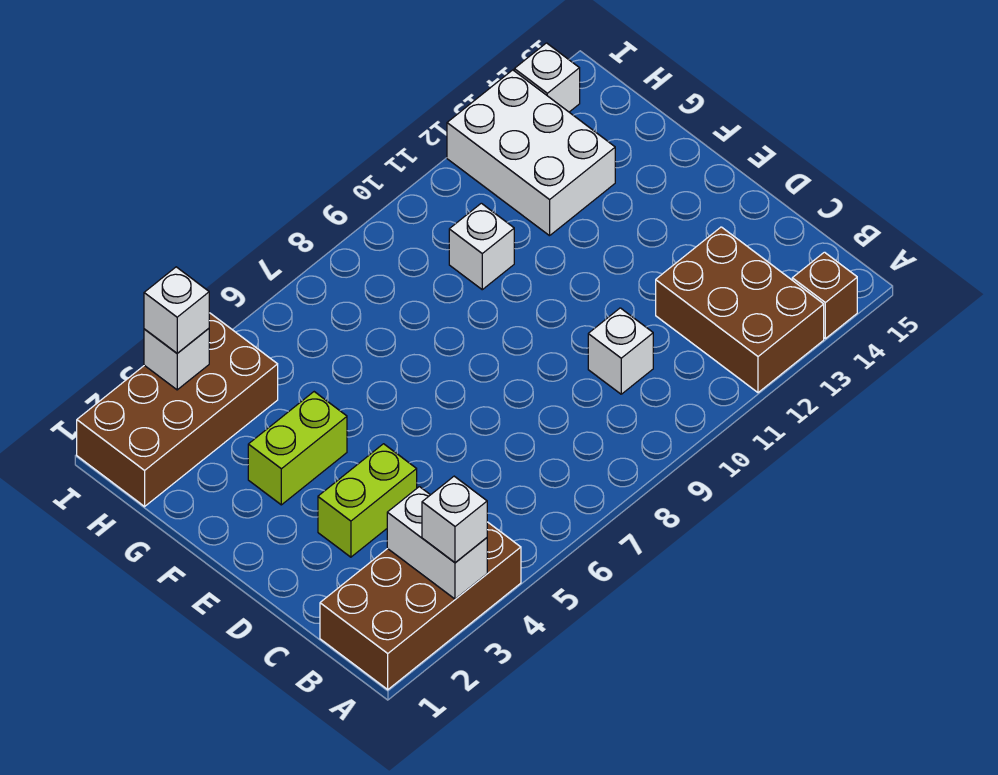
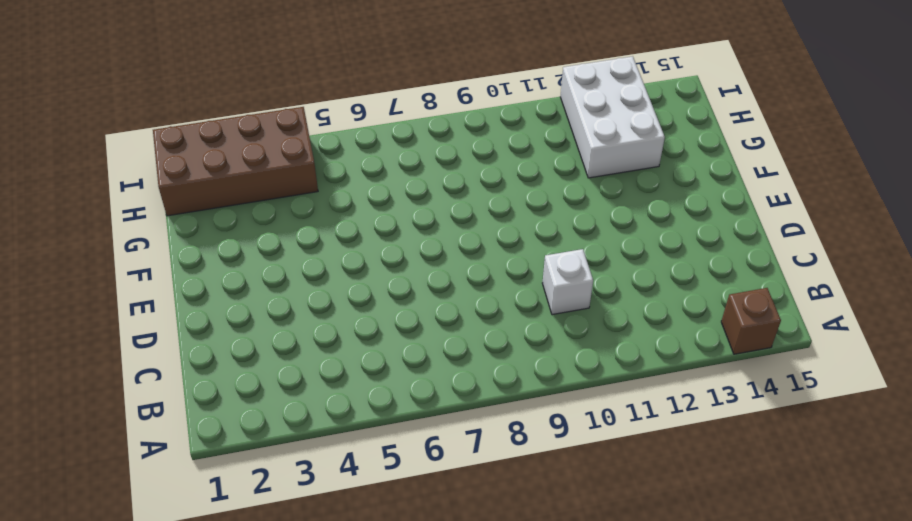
none -> brown brick A1:B4 level 1
none -> brown brick A12:C13 level 1
none -> lime brick D3:D4 level 1

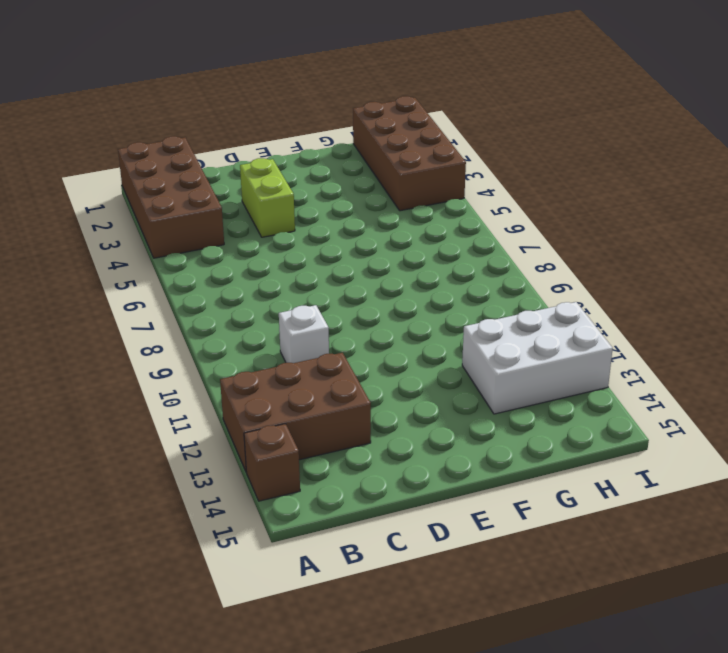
none -> lime brick F3:F4 level 1
none -> white brick G10 level 1
none -> white brick I14 level 1

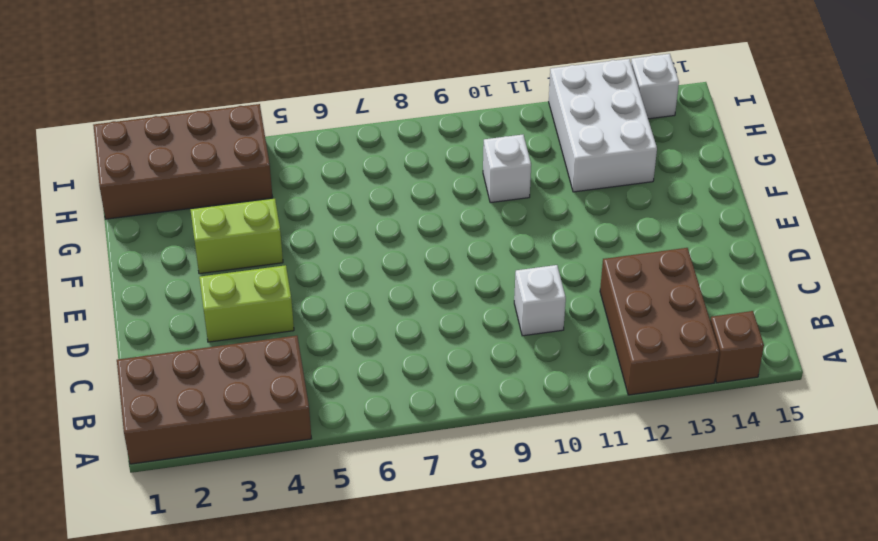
none -> white brick A3:B3 level 2
none -> white brick I3 level 2
none -> white brick A3 level 3

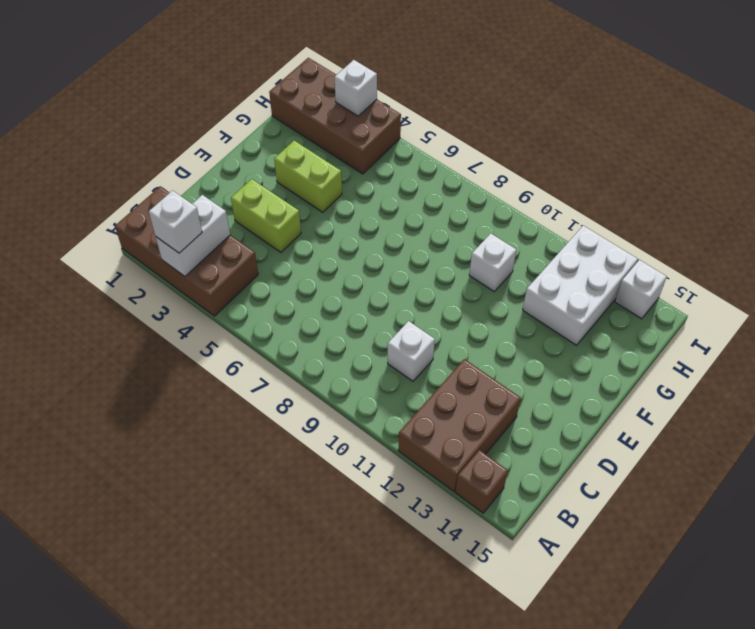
none -> white brick I3 level 3

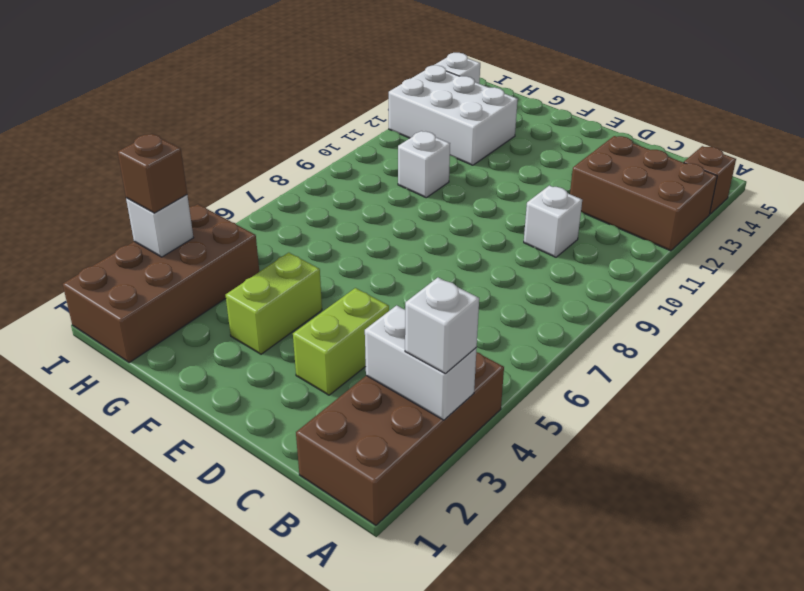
brown brick I3 level 3 -> white brick I3 level 3

